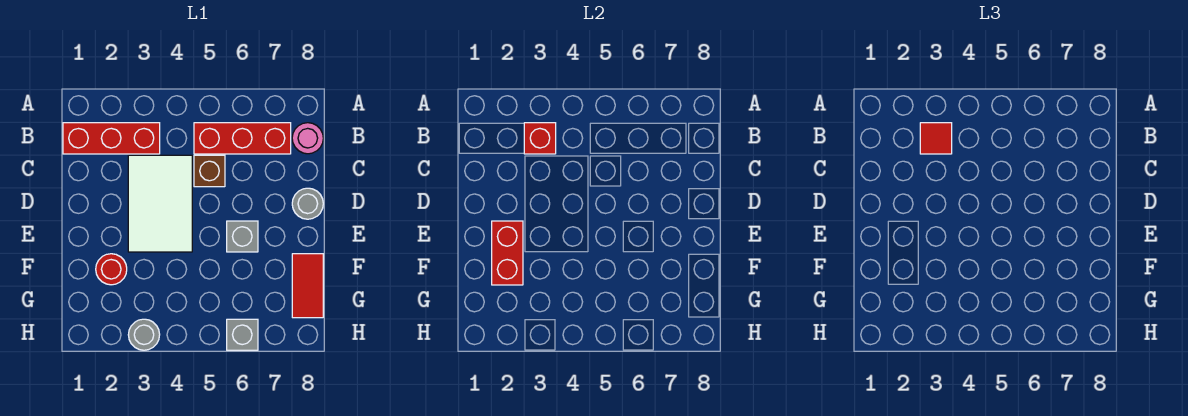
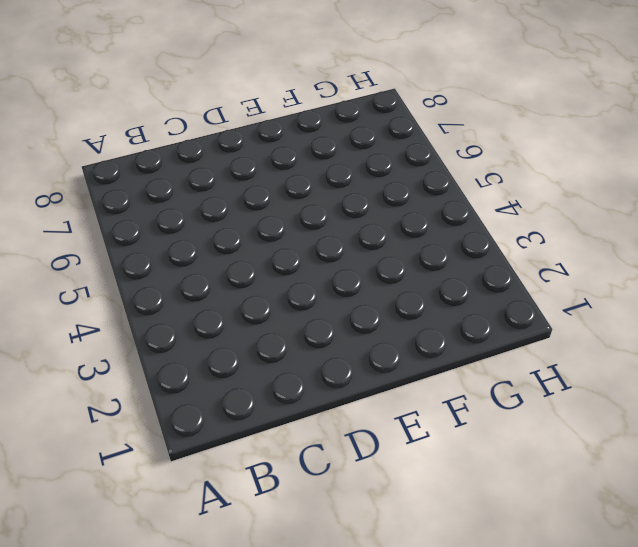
none -> red brick B1:B3 level 1
none -> red brick B5:B7 level 1
none -> pink round brick B8 level 1

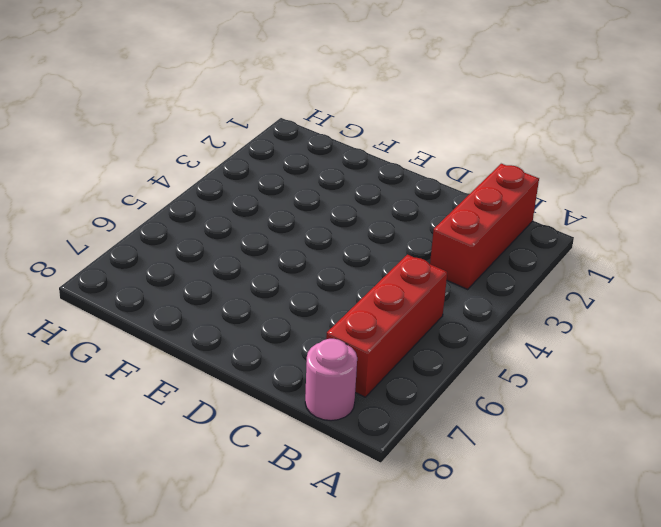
none -> white tile C3:E4 level 1
none -> brown brick C5 level 1
none -> grey round brick D8 level 1

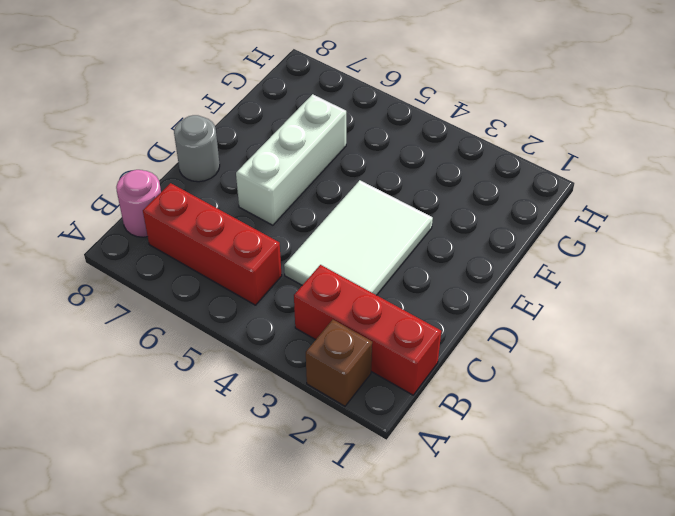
brown brick A2 level 1 -> brown brick C5 level 1
white brick D6:F6 level 1 -> grey brick E6 level 1
none -> red round brick F2 level 1
none -> red tile F8:G8 level 1
none -> grey round brick H3 level 1

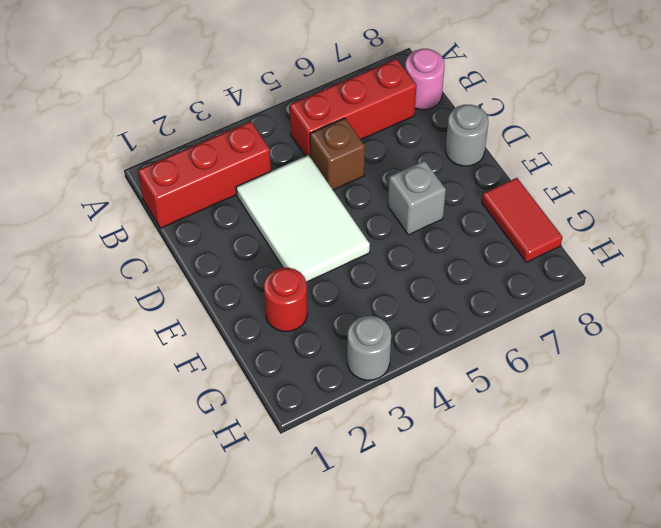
none -> grey brick H6 level 1
none -> red brick B3 level 2
none -> red brick E2:F2 level 2

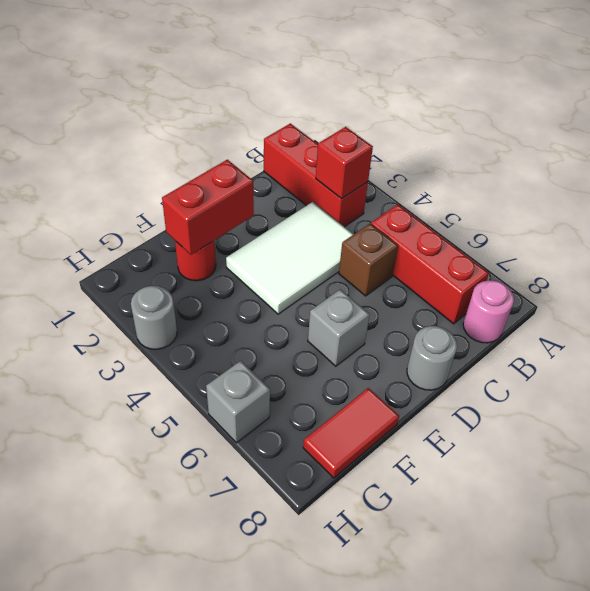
none -> red tile B3 level 3

